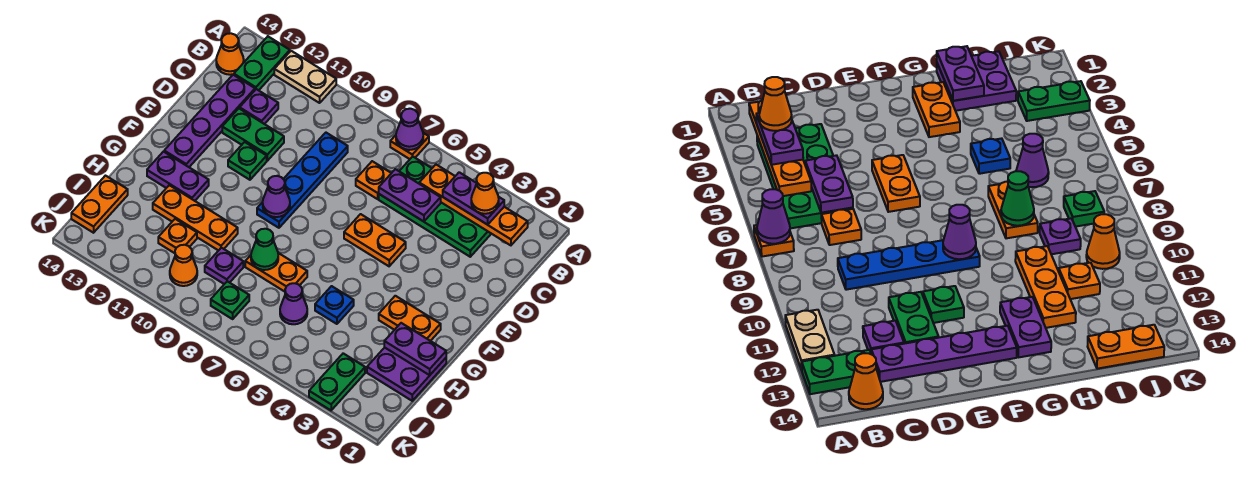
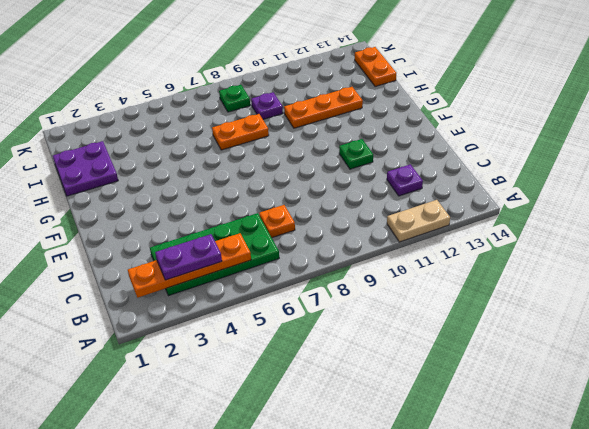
none -> orange plate A7 level 1
none -> green plate A13:B13 level 1
none -> orange cone B14 level 1
none -> blue plate C9:F9 level 1

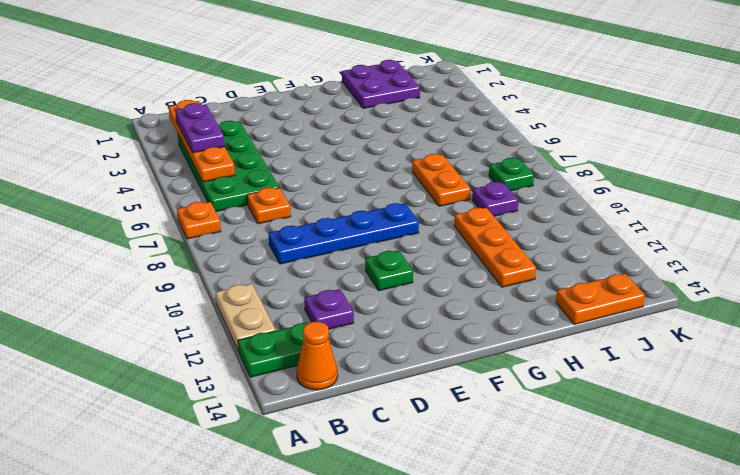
none -> purple plate C13:F13 level 1
none -> green plate D11:D12 level 1
none -> orange plate E5:E6 level 1
none -> orange plate G2:G3 level 1

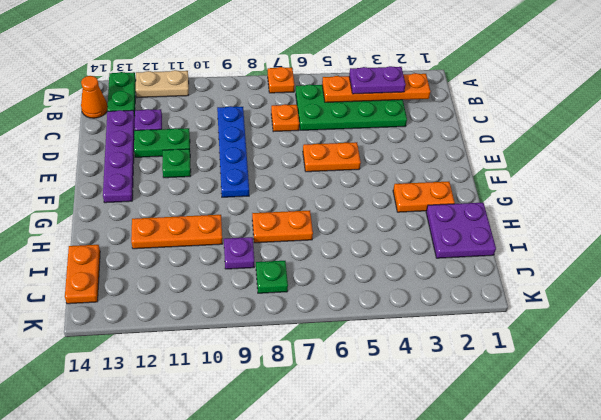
none -> purple plate G12:G13 level 1
none -> blue plate H5 level 1
none -> purple cone I6 level 1
none -> orange plate I11 level 1

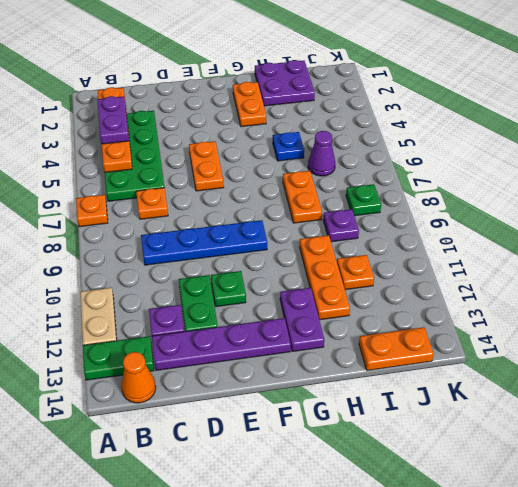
none -> green plate J3:K3 level 1
none -> orange cone J10 level 1
none -> purple cone A7 level 2
none -> purple plate C5:C6 level 2

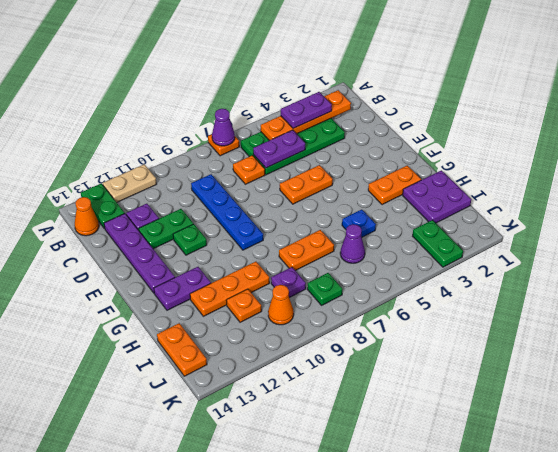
none -> purple cone F9 level 2
none -> purple plate H1:H2 level 2
none -> green cone H8 level 2
none -> orange cone B3 level 4

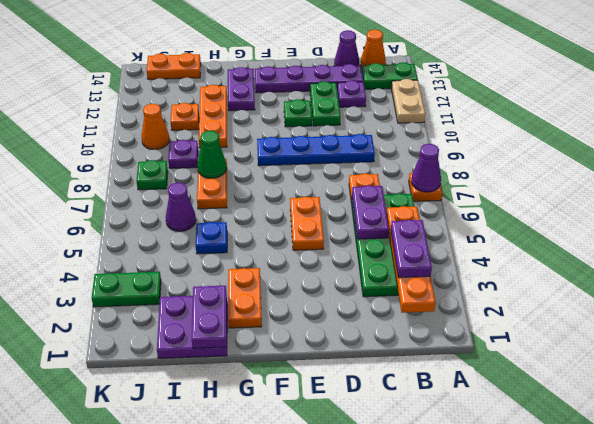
purple cone C14 level 1 -> purple cone F9 level 2
none -> orange cone B3 level 4

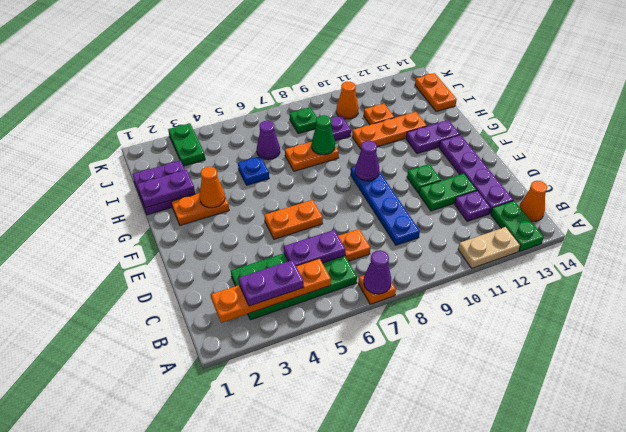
orange cone G3 level 2 -> orange cone B3 level 4

